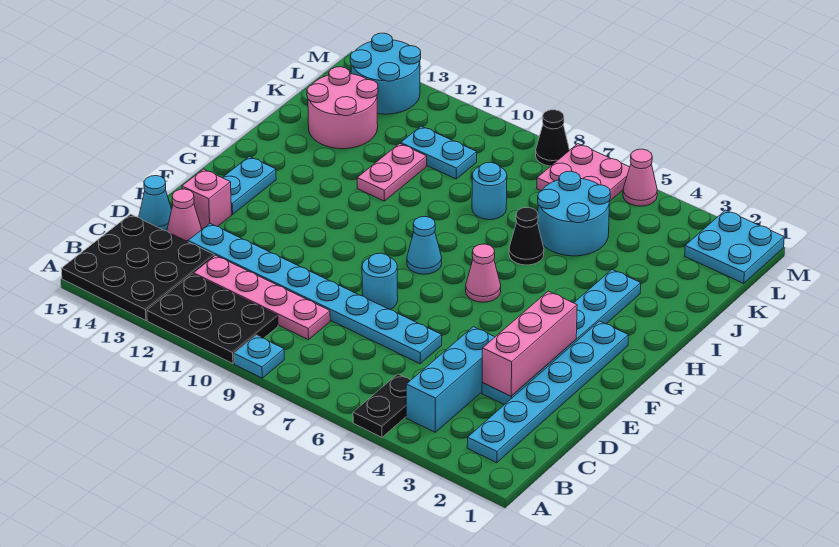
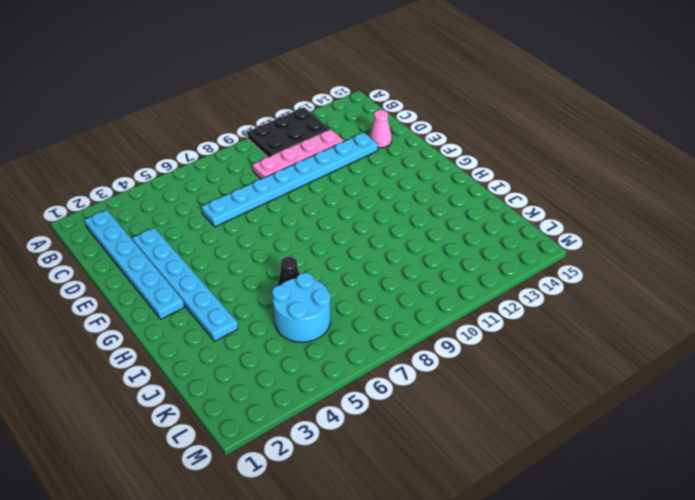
none -> black plate A5:B5 level 1
none -> cyan plate A9 level 1
none -> black plate A13:C15 level 1

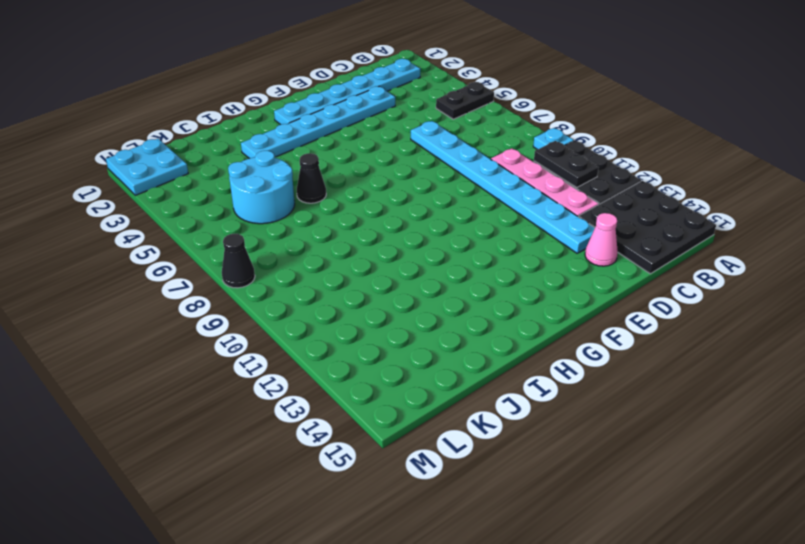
black plate B10:B11 level 2 -> none
none -> cyan brick B4:D4 level 1
none -> cyan cone D15 level 1
none -> cyan round brick E8 level 1

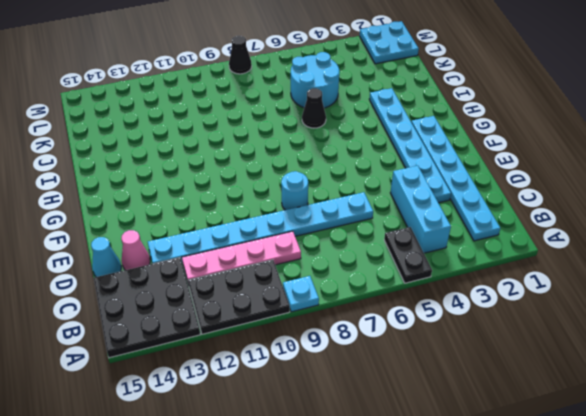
none -> pink brick E14 level 1
none -> cyan plate F14:G14 level 1
none -> pink cone G6 level 1

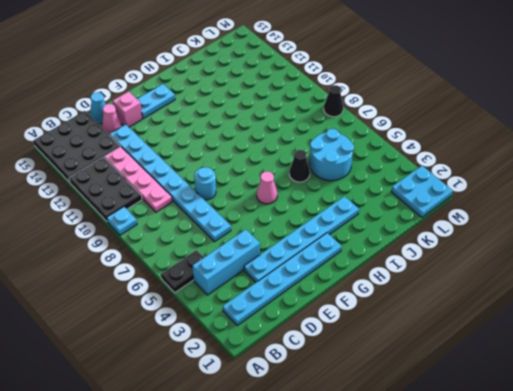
none -> cyan cone G8 level 1
none -> pink plate I11:J11 level 1
none -> cyan round brick J8 level 1

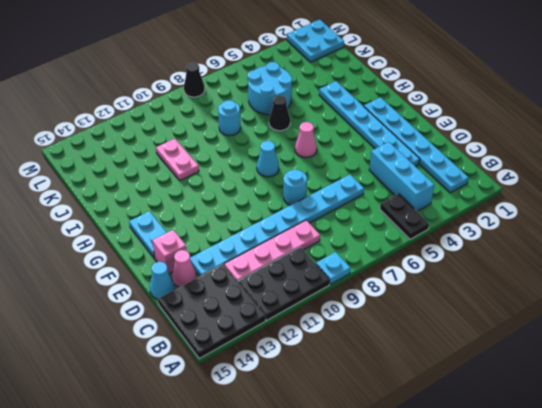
none -> pink round brick J13:K14 level 1
none -> cyan plate K10:K11 level 1
none -> pink plate L6:M7 level 1

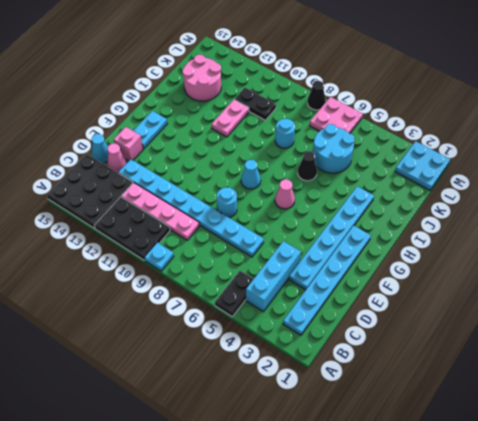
black plate K10:K11 level 1 -> cyan plate K10:K11 level 1
none -> cyan round brick L13:M14 level 1
none -> pink cone M5 level 1
none -> pink brick D3:F3 level 2

